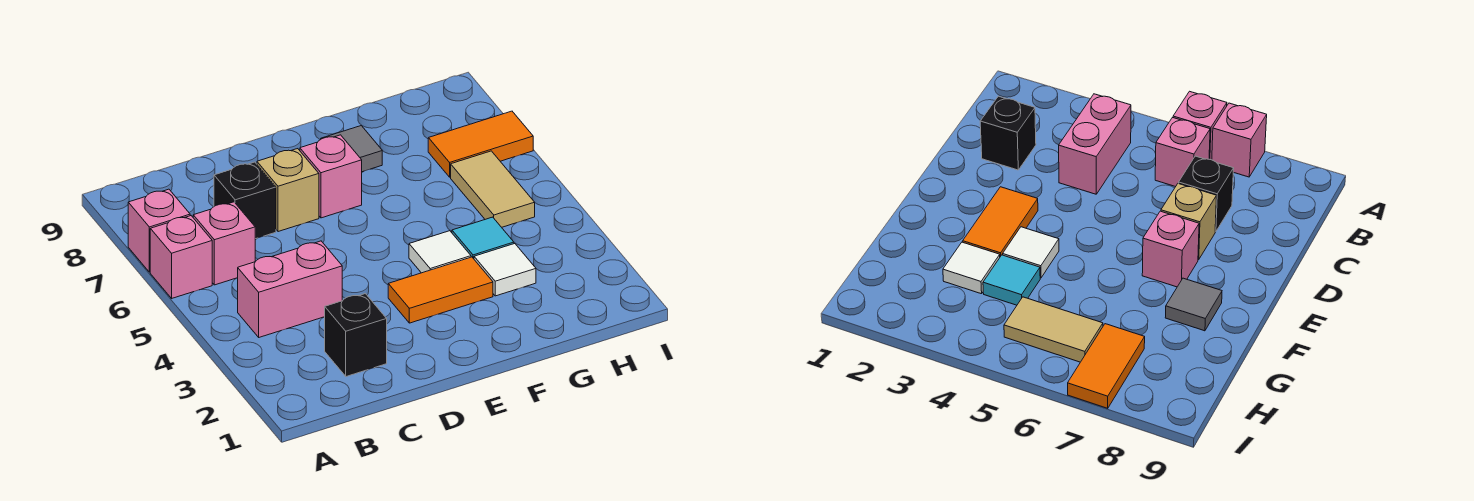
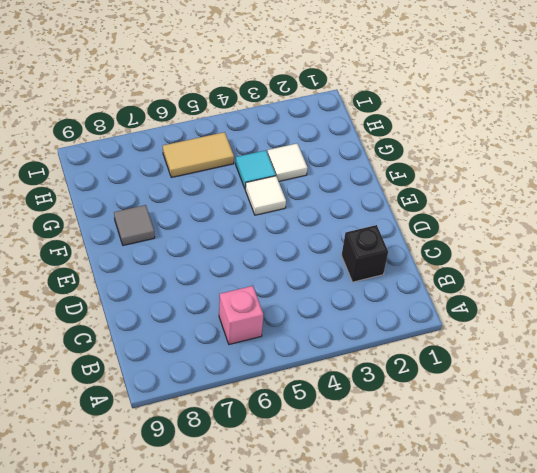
none -> pink brick A6 level 1
none -> pink brick A7 level 1
none -> pink brick B4:C4 level 1

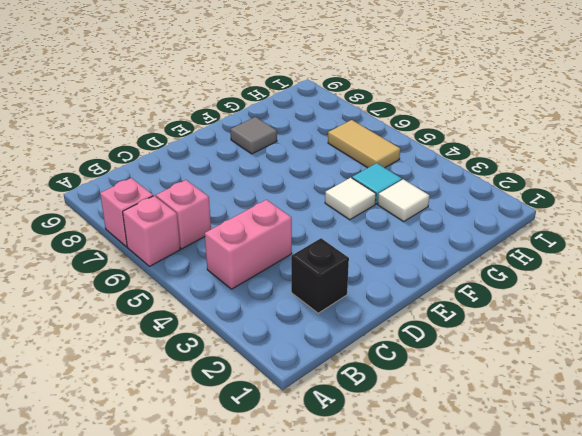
none -> black brick C7 level 1
none -> tan brick D7 level 1
none -> orange tile E3:F3 level 1

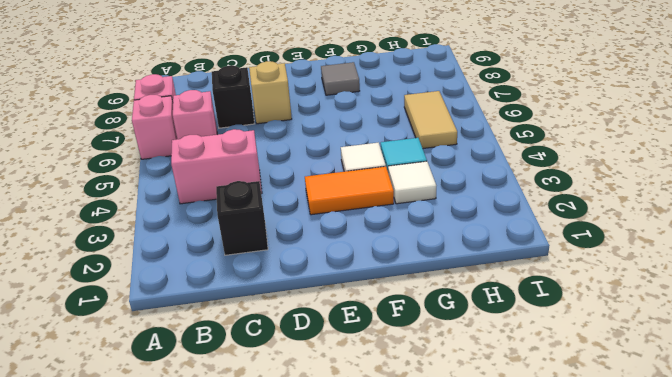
none -> pink brick E7 level 1
none -> orange tile H7:I7 level 1

